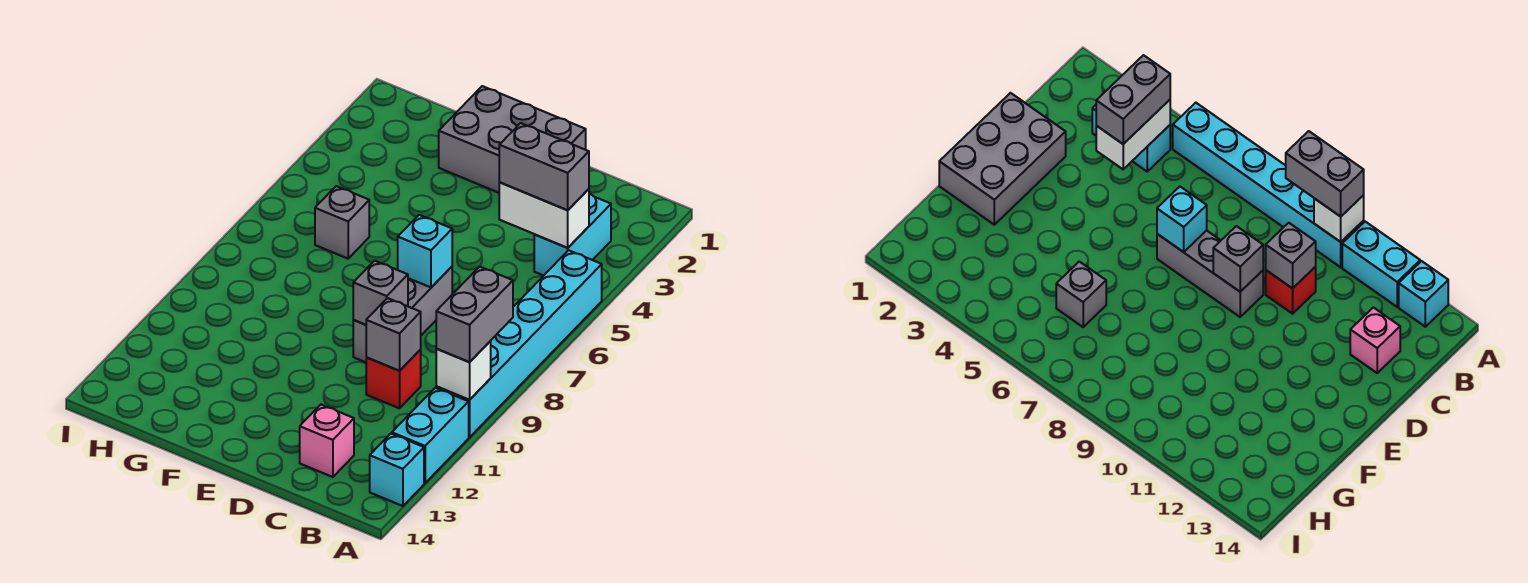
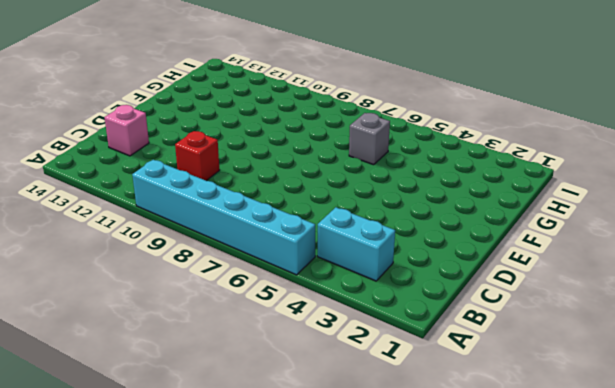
none -> cyan brick A11:A12 level 1
none -> cyan brick A13 level 1
none -> grey brick D1:F2 level 1

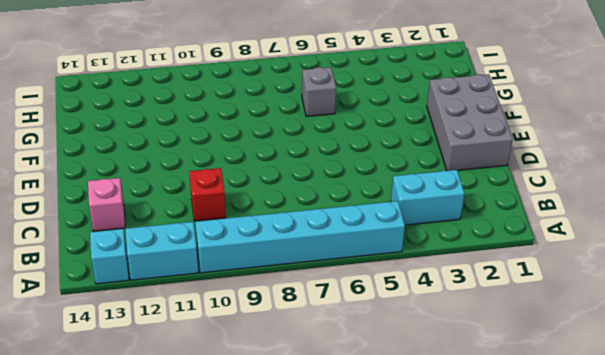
none -> grey brick D7:D9 level 1
none -> white brick A10 level 2
none -> white brick B4:C4 level 2

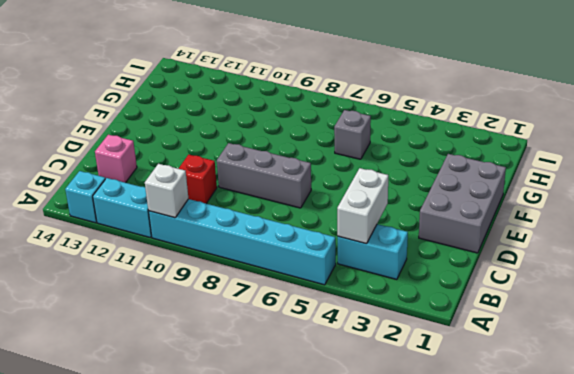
none -> grey brick C10 level 2
none -> cyan brick D7 level 2
none -> grey brick D9 level 2

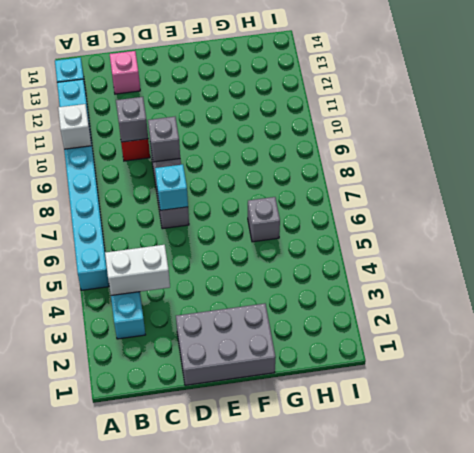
none -> grey brick A9:A10 level 3
none -> grey brick B4:C4 level 3

